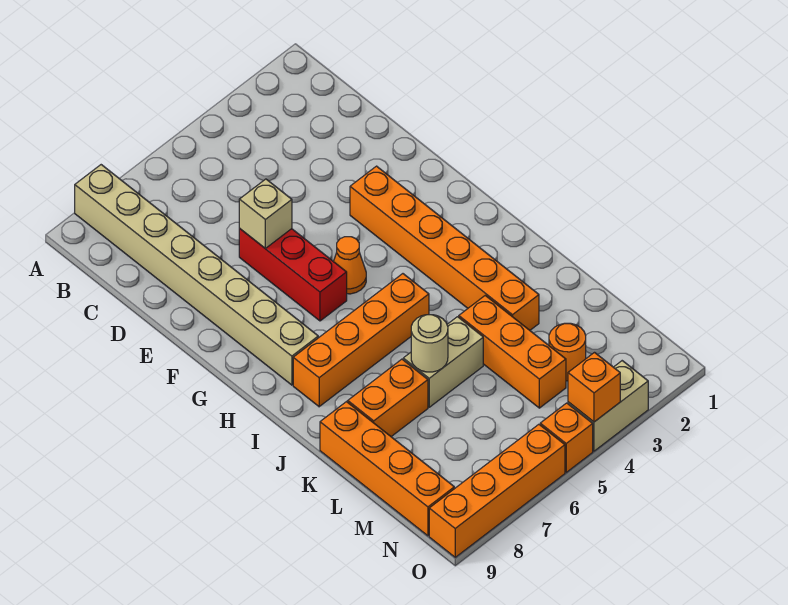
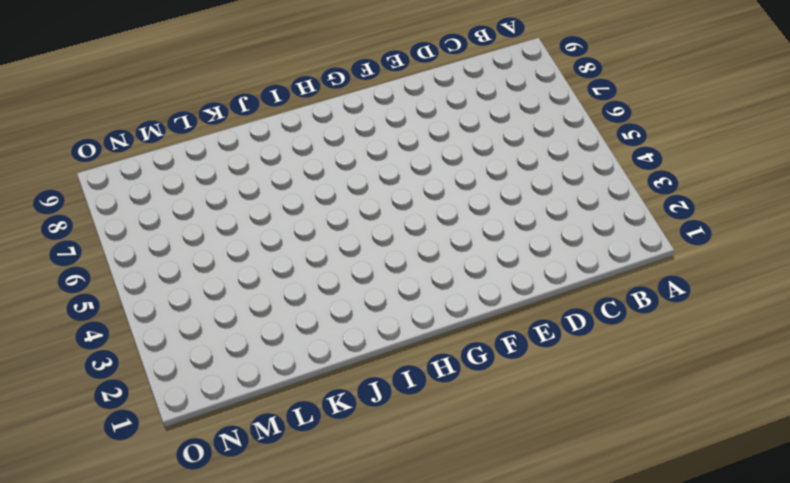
none -> tan brick A8:H8 level 1
none -> red brick E6:G6 level 1
none -> orange brick F3:K3 level 1

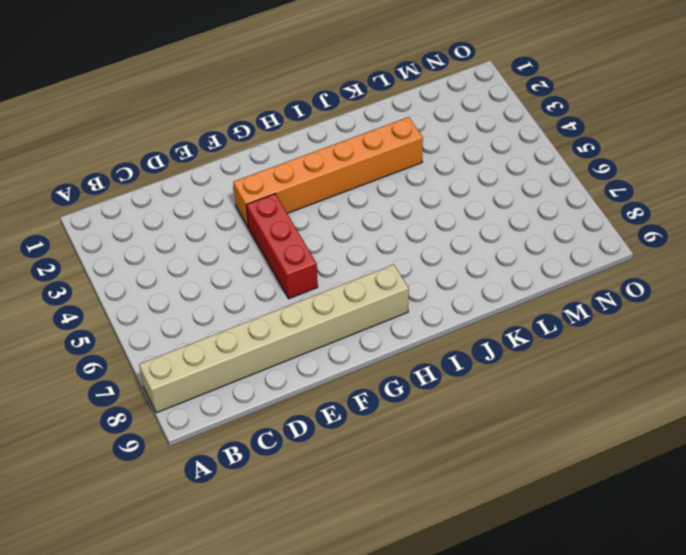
red brick F4:F6 level 1 -> red brick E6:G6 level 1
none -> orange cone G5 level 1
none -> orange brick I5:I8 level 1
none -> orange brick K4:M4 level 1

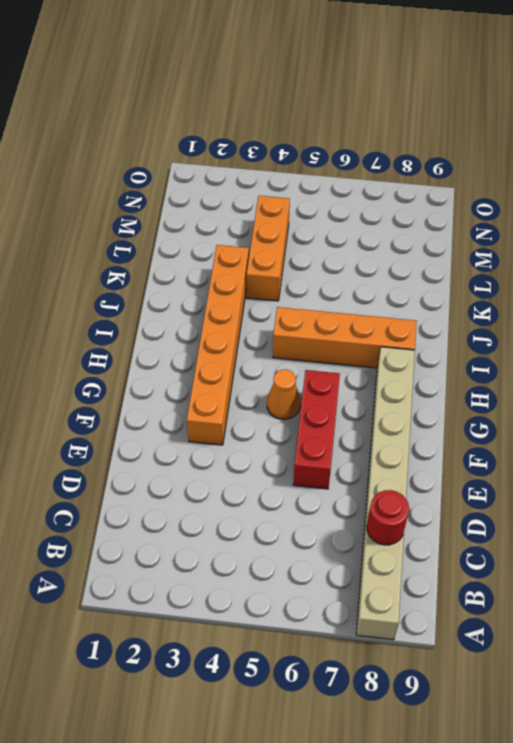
red round brick C8 level 2 -> none
none -> tan brick K5:K6 level 1
none -> orange brick K7:K8 level 1
none -> orange brick K9:N9 level 1

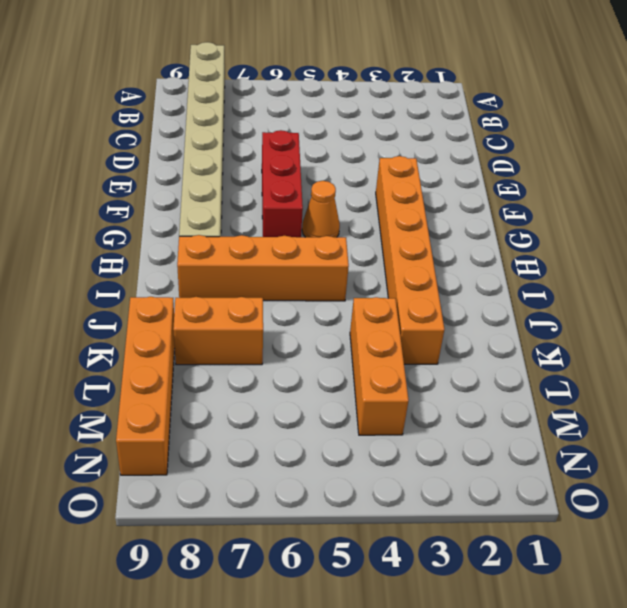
none -> tan brick K5:K6 level 1
none -> orange round brick M3 level 1
none -> tan brick O3:O4 level 1

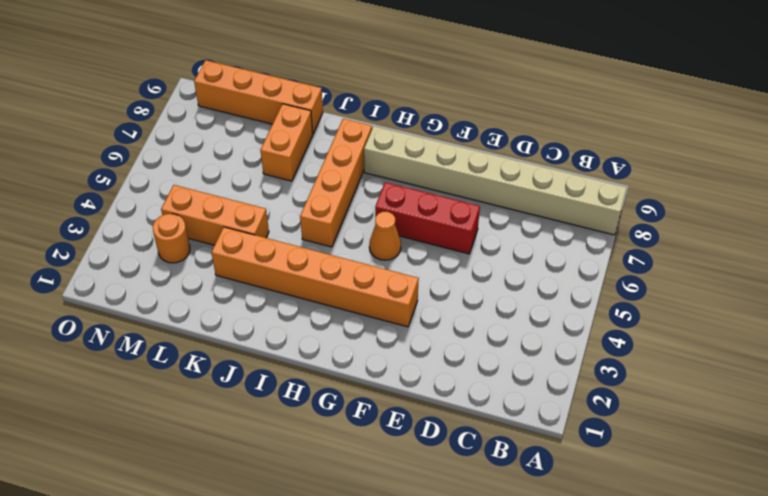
none -> tan brick K5:K6 level 1
none -> tan brick O3:O4 level 1
none -> orange brick O5 level 1

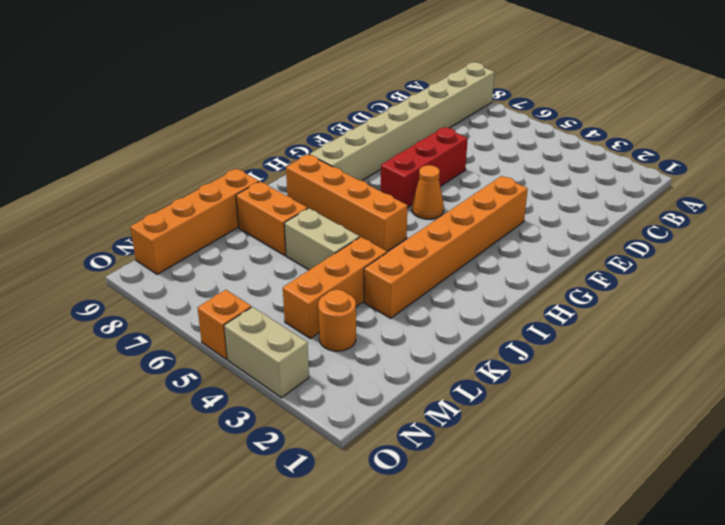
none -> orange brick O6:O9 level 1
none -> tan brick E6 level 2
none -> tan round brick K6 level 2

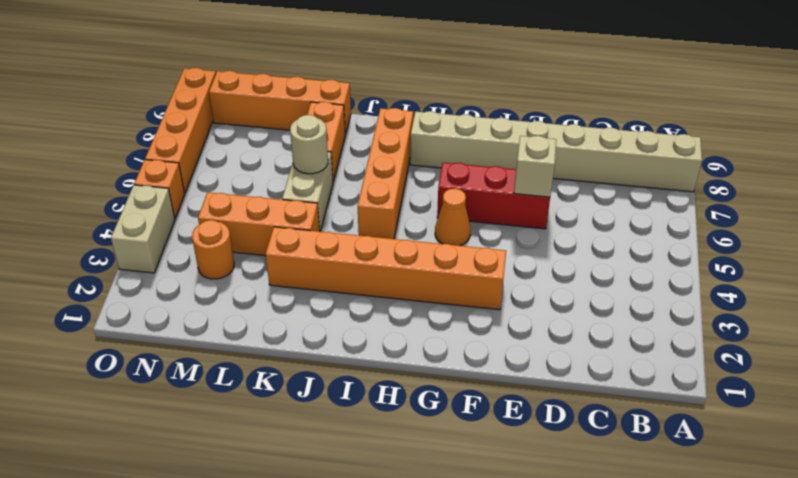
none -> orange brick O4 level 2

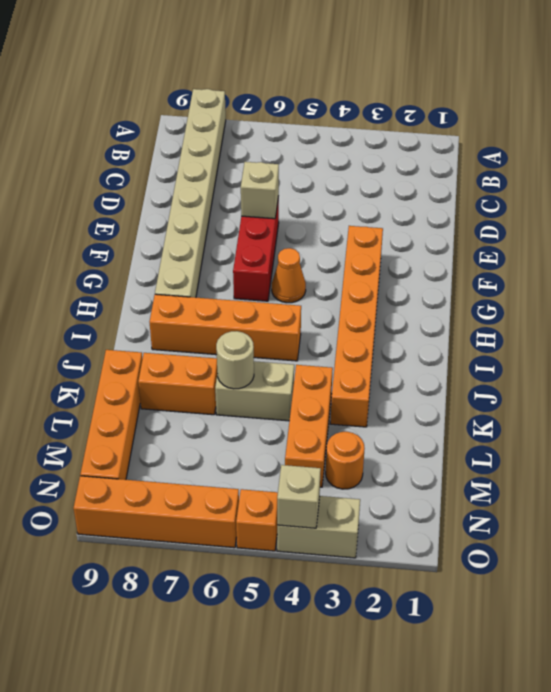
tan brick O4 level 2 -> orange brick O4 level 2

